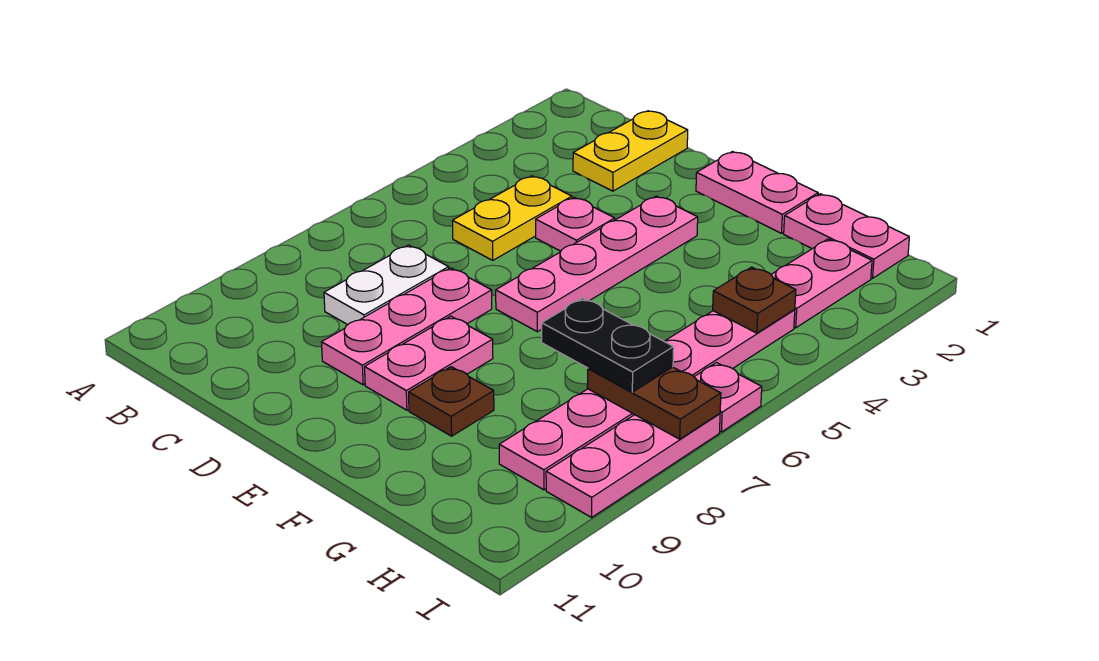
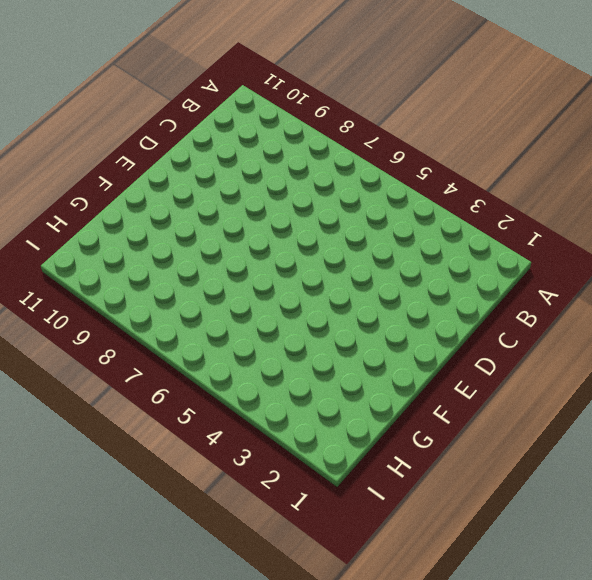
none -> yellow plate C1:C2 level 1
none -> yellow plate C4:C5 level 1
none -> white plate C7:C8 level 1

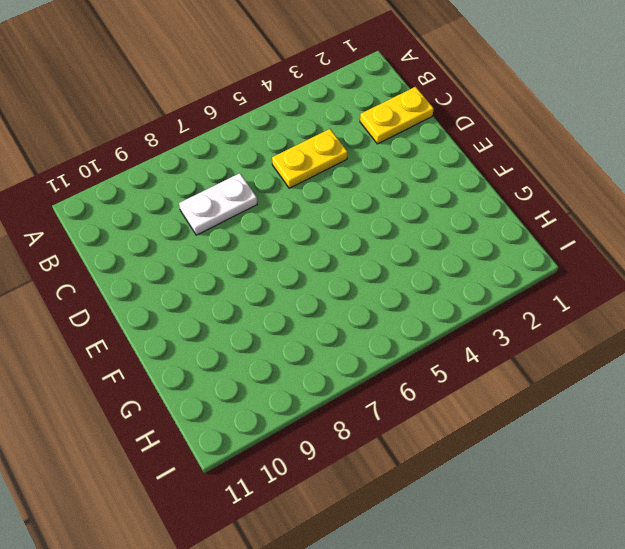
none -> pink plate D4 level 1
none -> pink plate D7:D9 level 1
none -> pink plate E1:F1 level 1

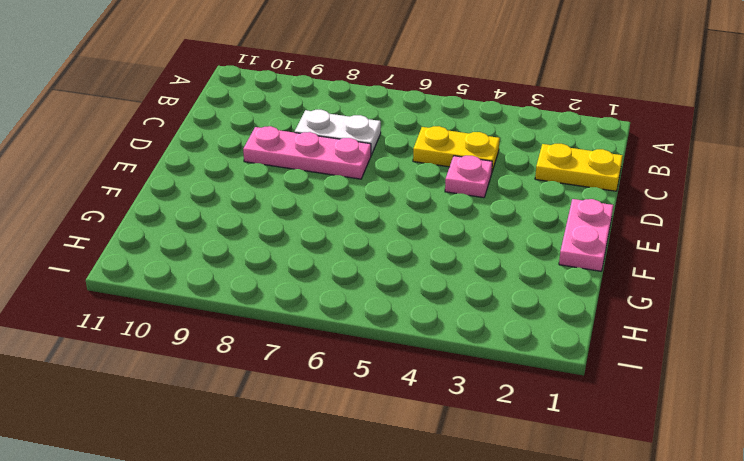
none -> pink plate E3:E6 level 1
none -> pink plate E8:E9 level 1
none -> brown plate F9 level 1

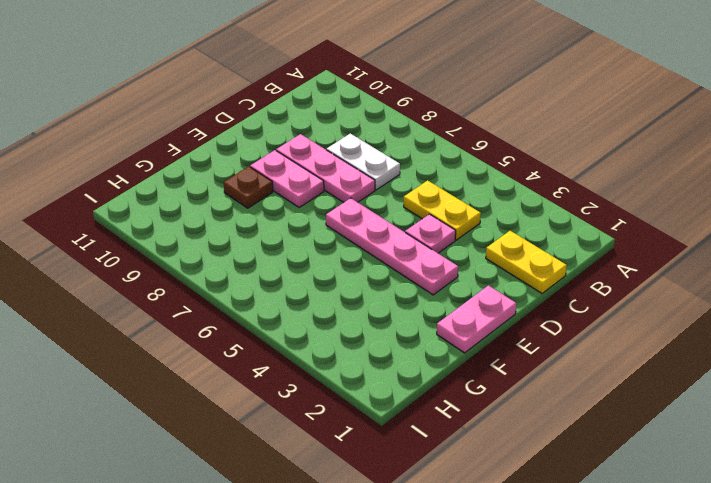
none -> pink plate G1:H1 level 1
none -> pink plate H2:H3 level 1
none -> pink plate H4:H9 level 1

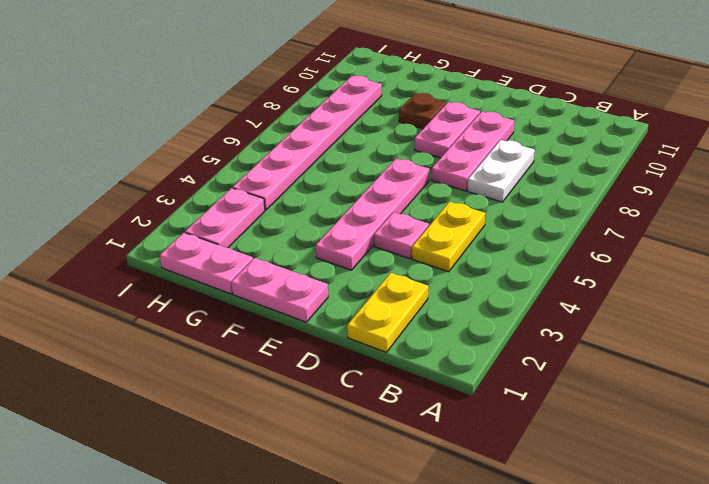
none -> pink plate I6 level 1
none -> pink plate I7:I9 level 1
none -> brown plate H4 level 2

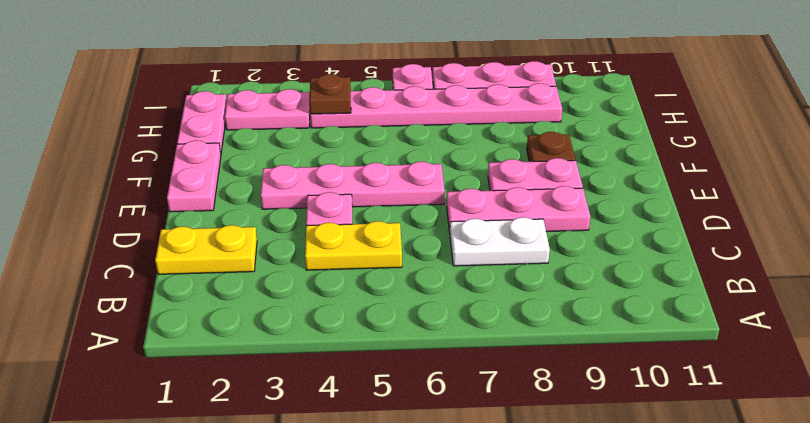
none -> brown plate H7:I7 level 2
none -> black plate G7:H7 level 3

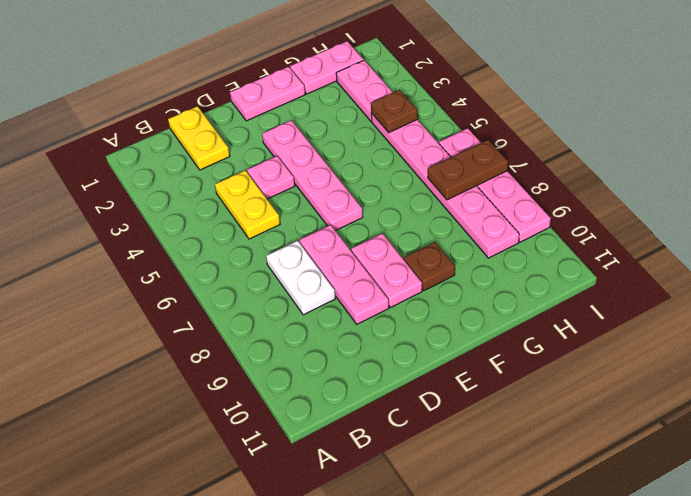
none -> black plate G7:H7 level 3

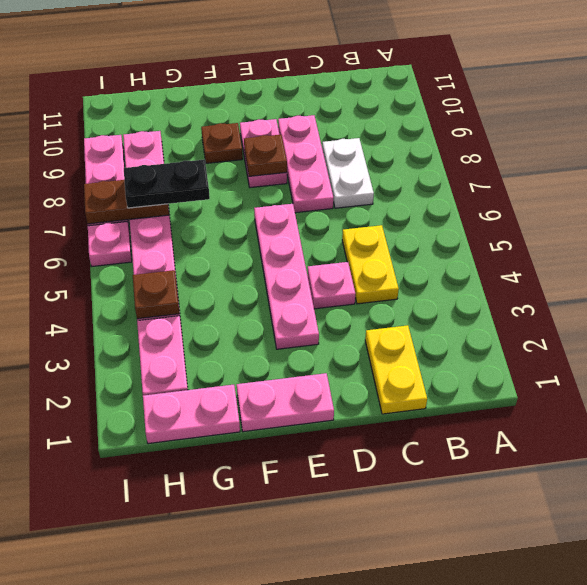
brown plate E8 level 2 -> none

